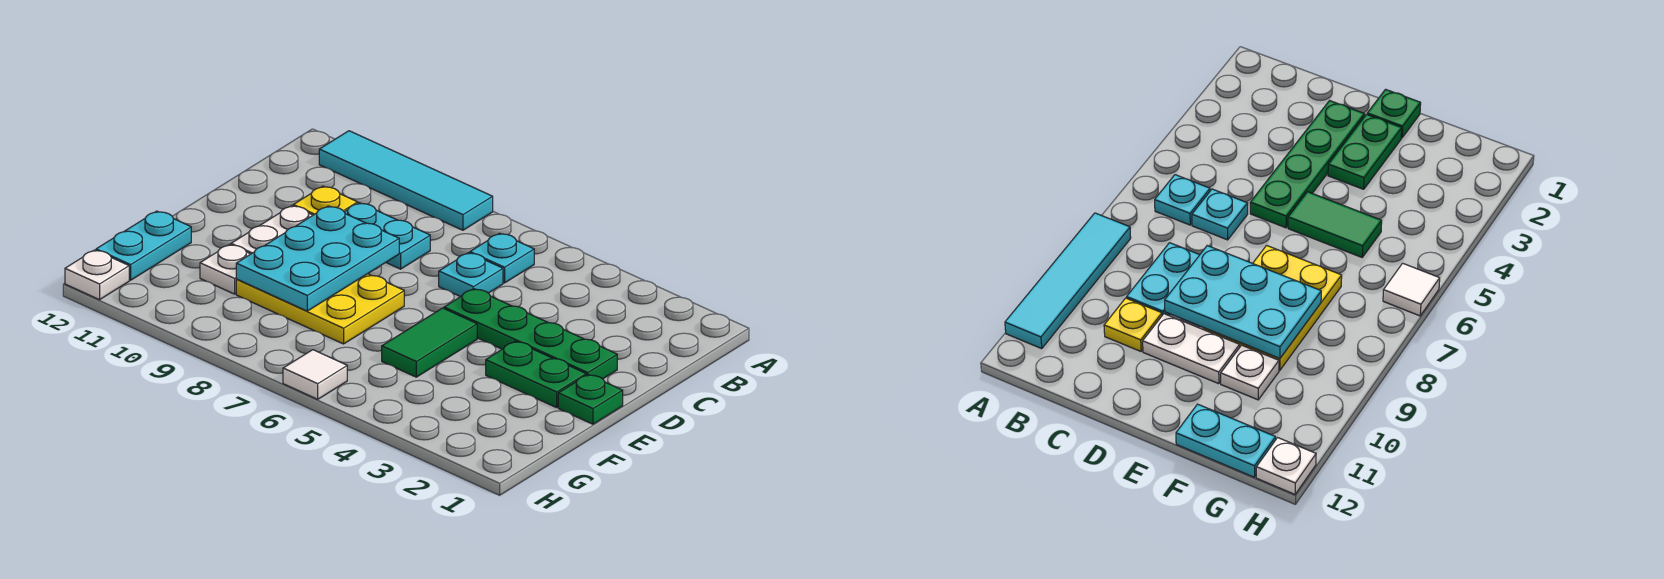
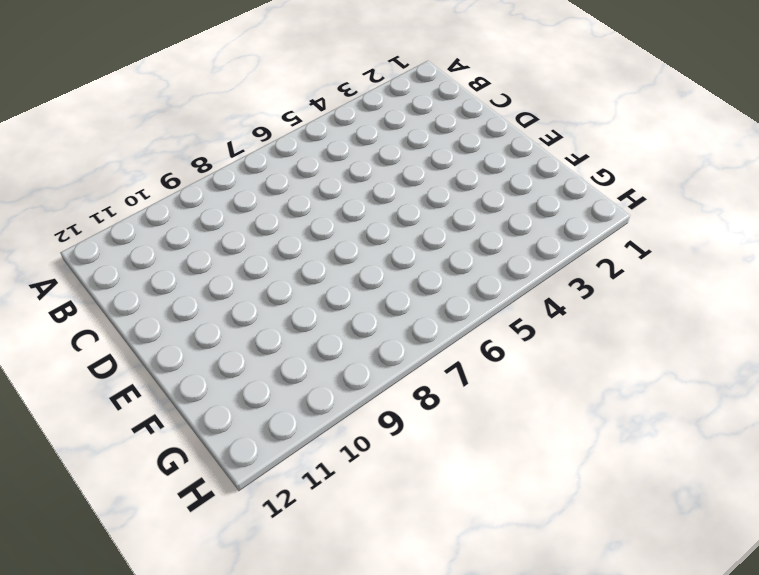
none -> cyan tile A8:A11 level 1
none -> cyan plate B6 level 1
none -> cyan plate C6 level 1

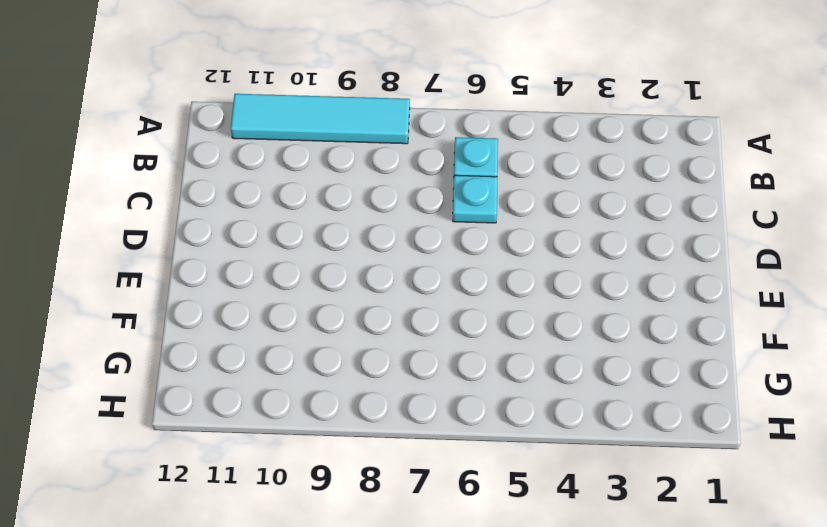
none -> cyan plate C8:C9 level 1
none -> yellow plate C10 level 1
none -> green plate D2:D5 level 1

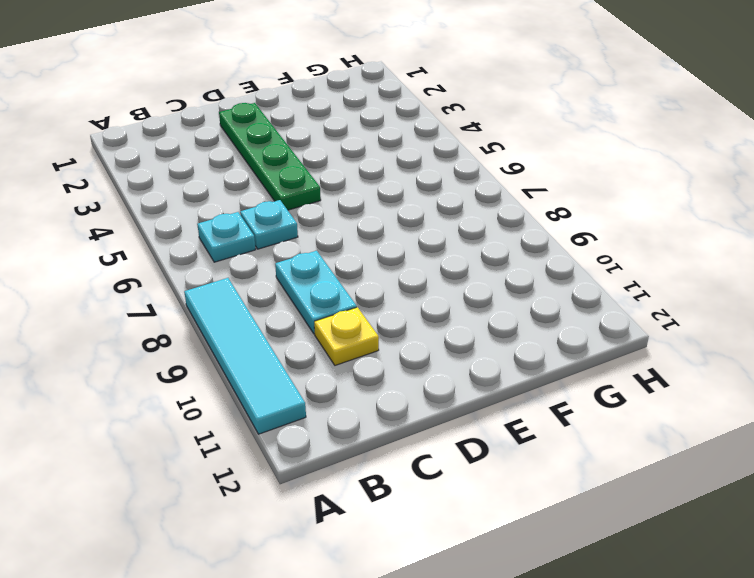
none -> white plate D10:E10 level 1
none -> green plate E1 level 1
none -> green plate E2:E3 level 1

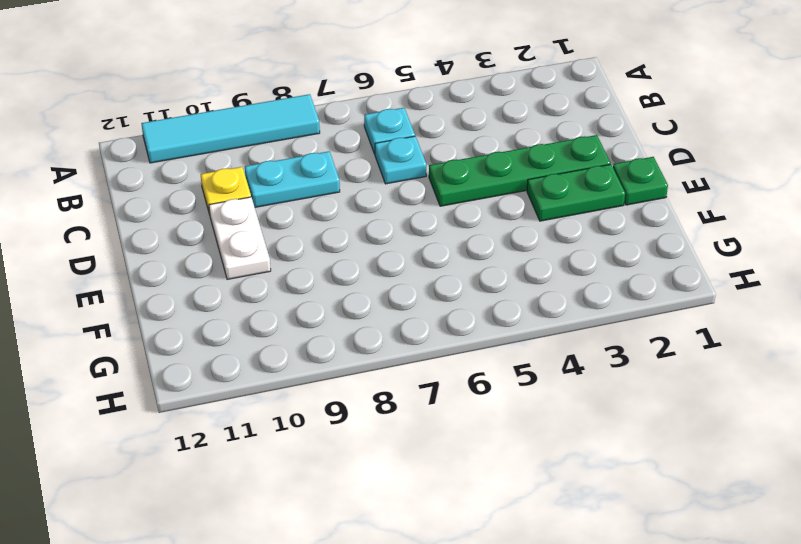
none -> green tile E5:F5 level 1
none -> yellow plate E7:F9 level 1
none -> white plate F10 level 1

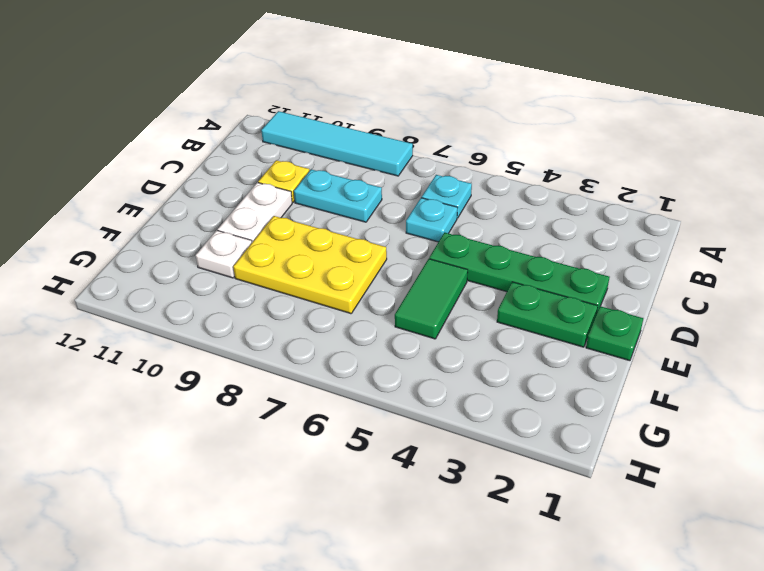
none -> cyan plate F12:G12 level 1
none -> white tile H6 level 1
none -> white plate H12 level 1

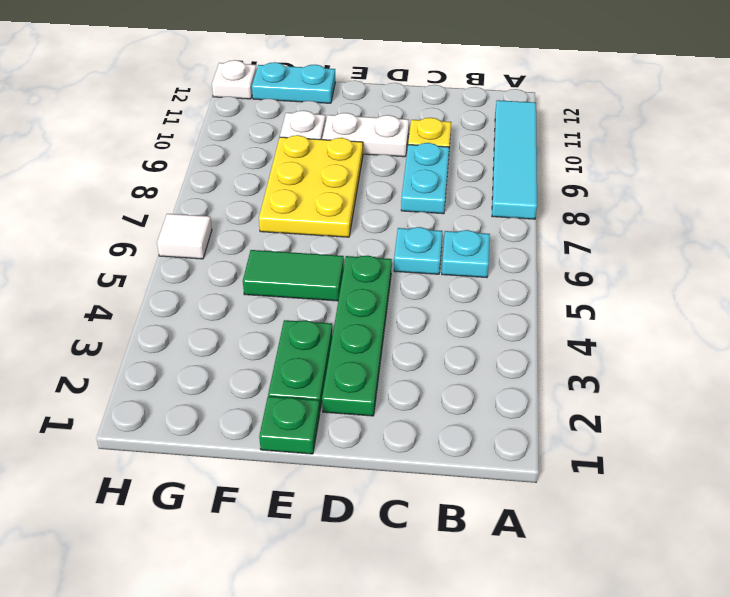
none -> cyan plate D8:F9 level 2

